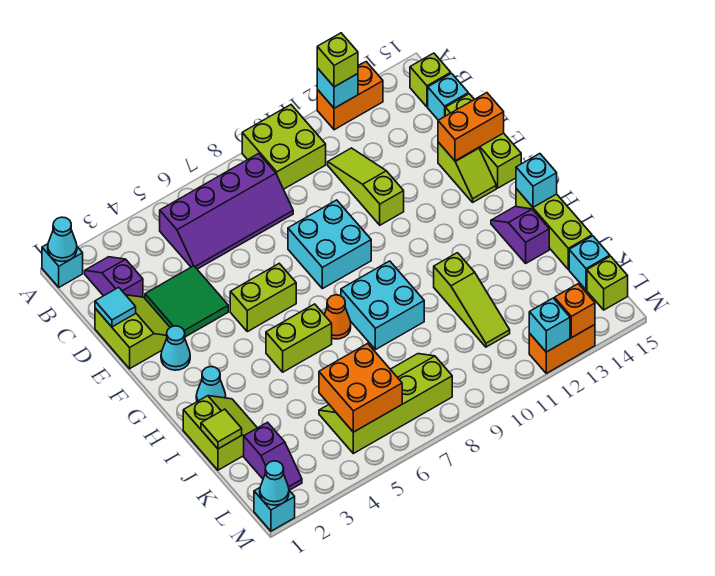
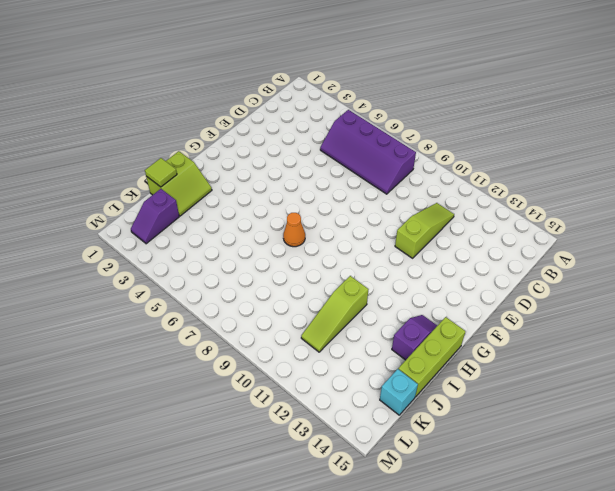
none -> cyan brick A1 level 1
none -> lime brick A9:B10 level 1
none -> orange brick A12:A13 level 1
none -> purple slope B2:C2 level 1 top C

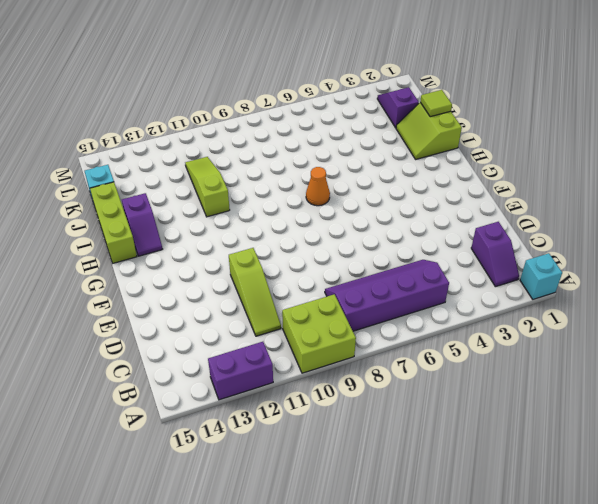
purple brick A12:A13 level 1 -> orange brick A12:A13 level 1
none -> lime brick B15 level 1
none -> cyan brick C15 level 1
none -> lime slope D1:E2 level 1 top 1
none -> green tile D3:E4 level 1

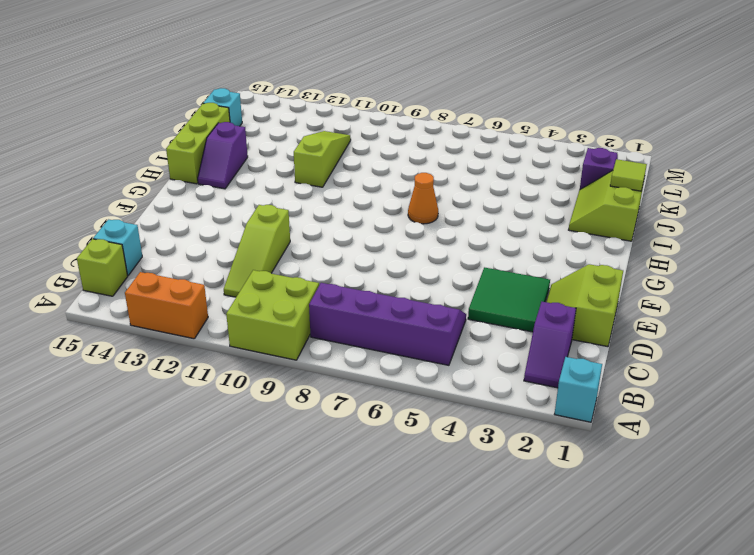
none -> lime brick D15:F15 level 1
none -> cyan brick E8:F9 level 1
none -> lime slope E14:F14 level 1 top E
none -> cyan cone F2 level 1

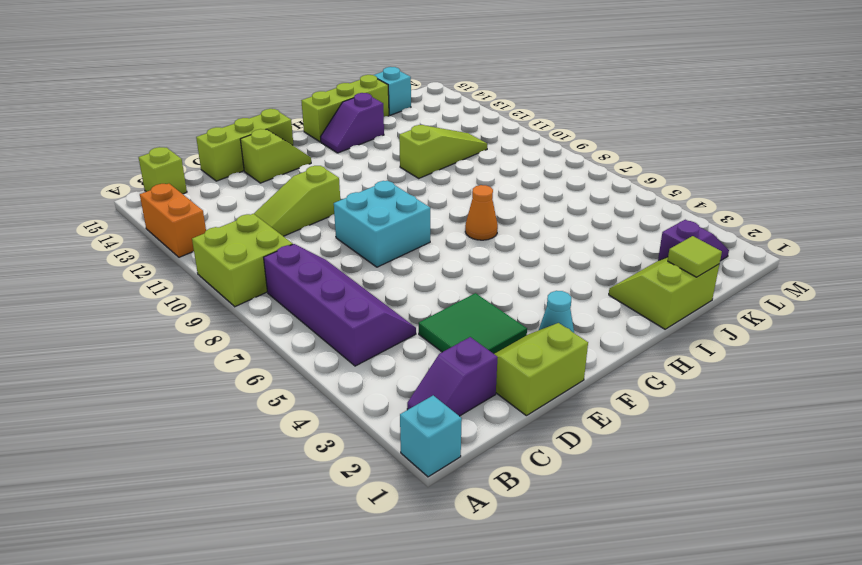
none -> cyan brick C15 level 1
none -> lime brick F5:F6 level 1
none -> cyan cone H2 level 1
none -> lime brick H5:H6 level 1

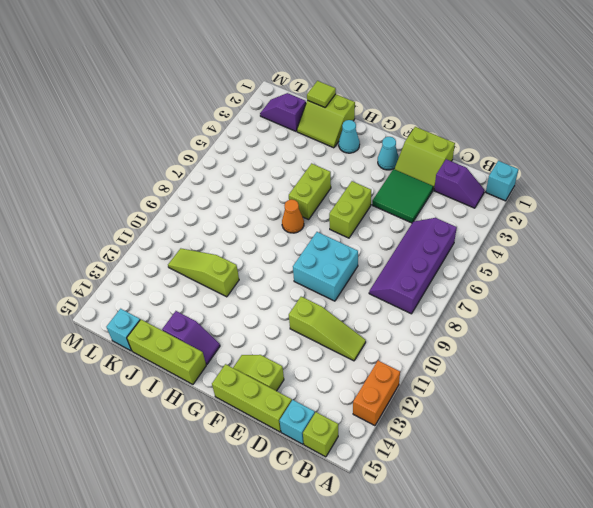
none -> lime brick A9:B10 level 1
none -> cyan brick H8:I9 level 1
none -> lime slope K5:L8 level 1 top L
none -> lime brick L15 level 1

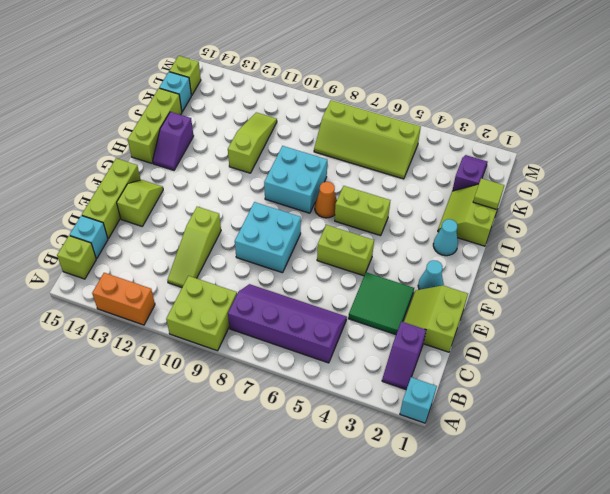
none -> cyan brick M1 level 1
none -> orange brick M12:M13 level 1
none -> cyan cone A1 level 2
none -> cyan brick A12 level 2

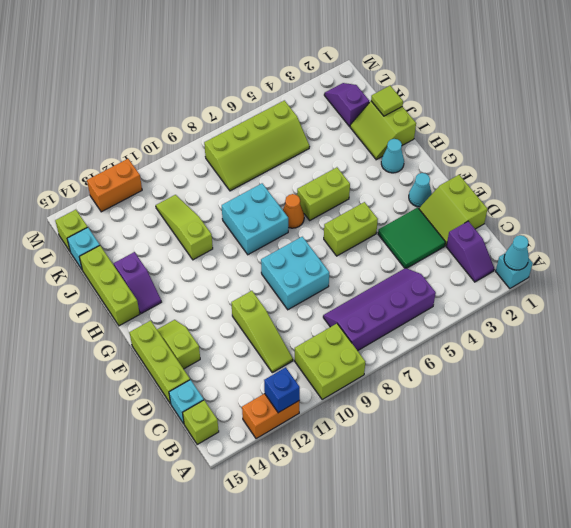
blue brick A12 level 2 -> cyan brick A12 level 2
none -> cyan brick M1 level 1
none -> cyan tile D1 level 2
none -> orange brick E14:E15 level 2
none -> cyan brick H15 level 2

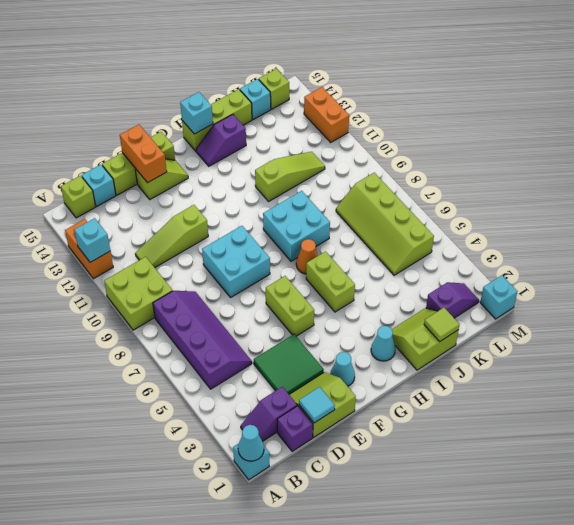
purple brick C1 level 1 -> none
none -> orange brick K5:L6 level 2
none -> cyan cone M1 level 2
none -> cyan brick M12 level 2
none -> orange brick M13 level 2

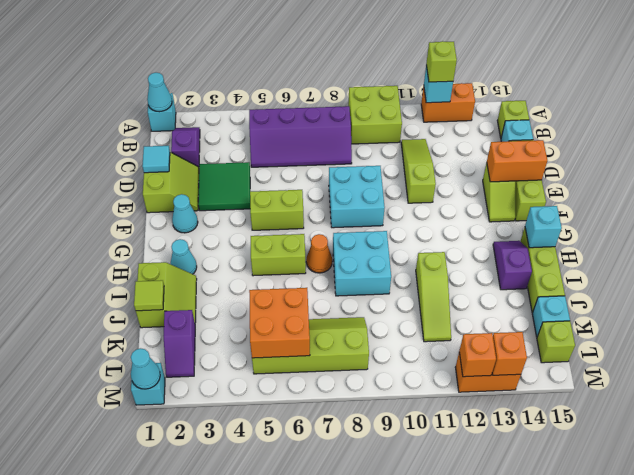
orange brick M12 level 2 -> cyan brick M12 level 2

